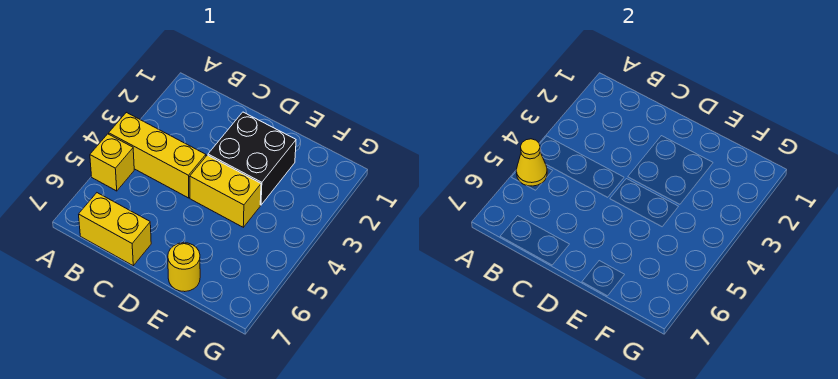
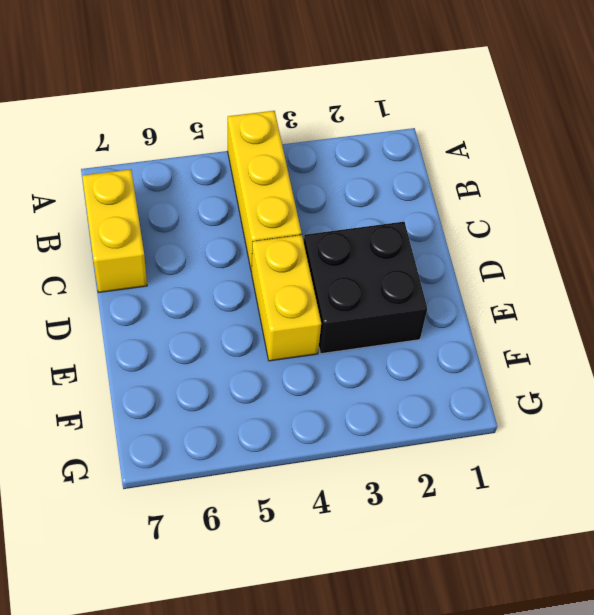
none -> yellow brick A5 level 1
none -> yellow round brick E7 level 1

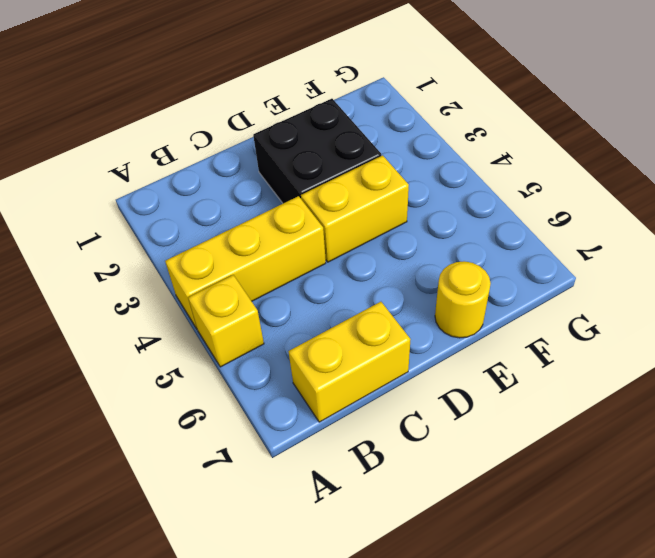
none -> yellow cone A5 level 2

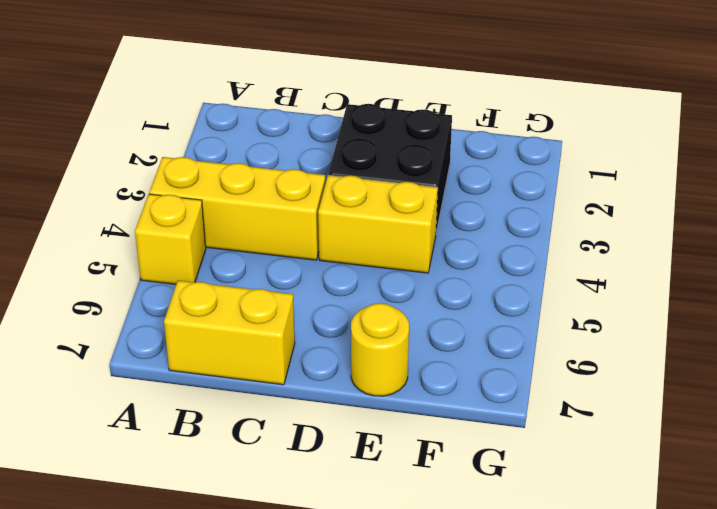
none -> yellow cone A5 level 2

